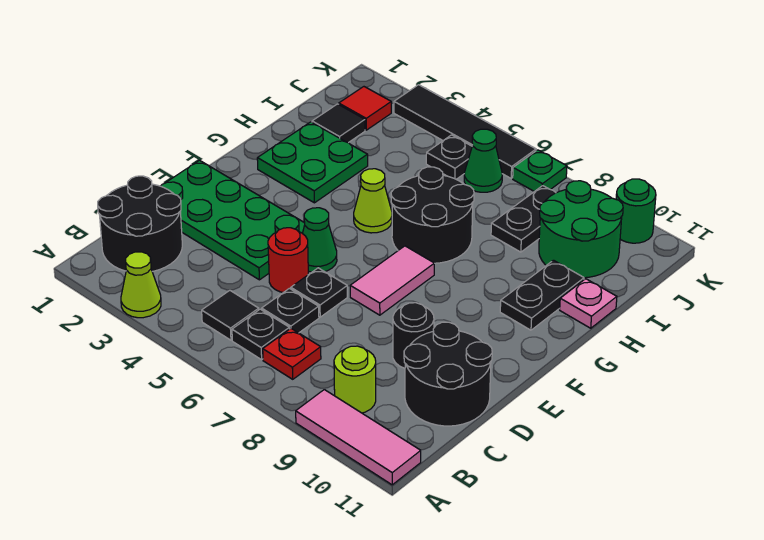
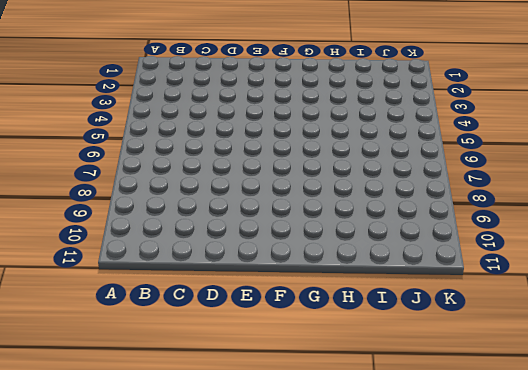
none -> lime cone A3 level 1
none -> pink tile A9:A11 level 1
none -> black round brick B1:C2 level 1

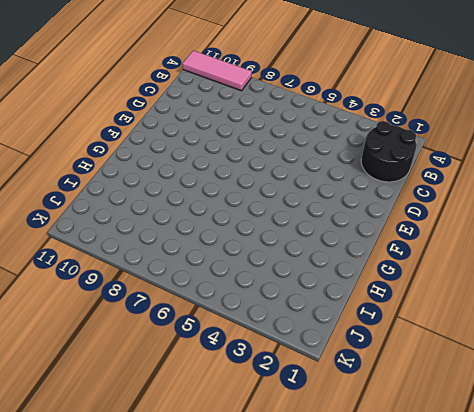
none -> lime cone A3 level 1
none -> black tile B5 level 1
none -> black plate B6 level 1

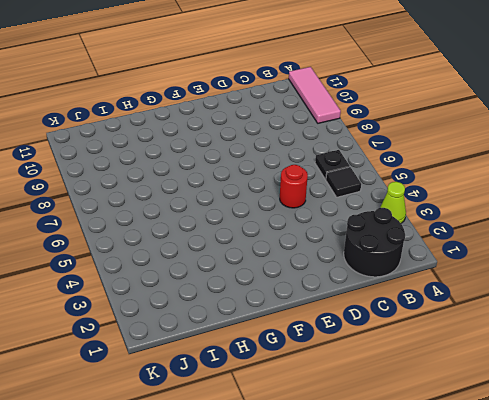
none -> red plate B7 level 1
none -> lime round brick B9 level 1
none -> black plate C6 level 1

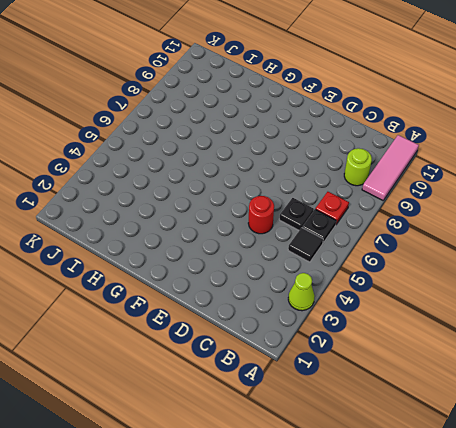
none -> black round brick B1:C2 level 1
none -> black round brick C10:D11 level 1
none -> green plate D1:E4 level 1

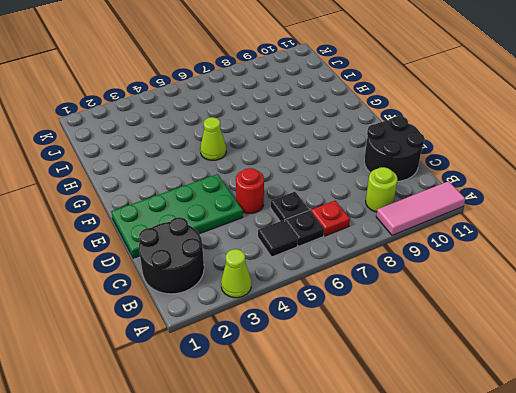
none -> black plate D6 level 1
none -> black round brick D9 level 1
none -> green cone E5 level 1

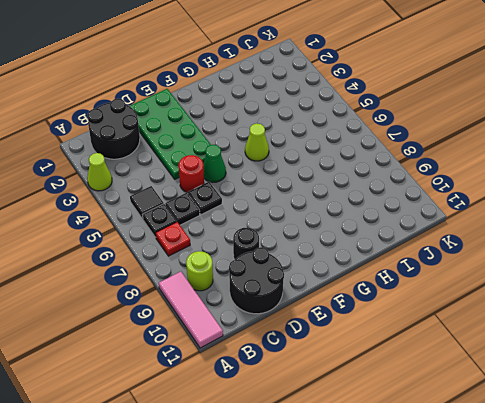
none -> pink tile E7:F7 level 1
none -> green plate G2:H3 level 1
none -> black round brick G6:H7 level 1

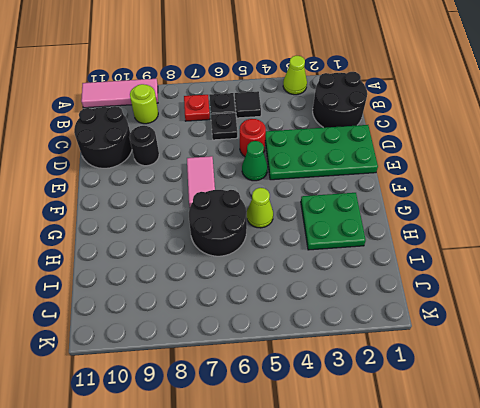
none -> black plate D6 level 1
none -> black plate G10:H10 level 1
none -> pink plate H11 level 1

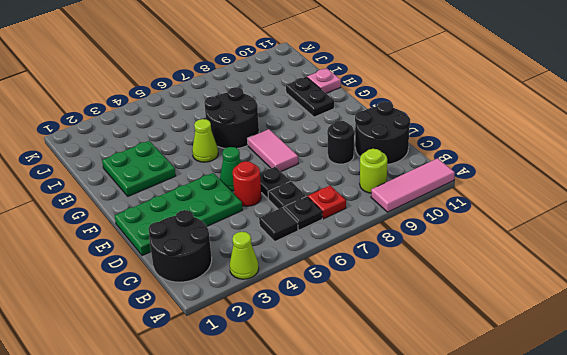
none -> black tile I2 level 1
none -> black plate I8:J8 level 1
none -> green round brick I9:J10 level 1

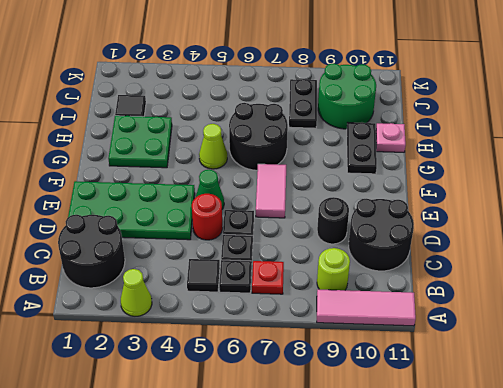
none -> red tile J2 level 1
none -> black plate J5 level 1
none -> green cone J6 level 1

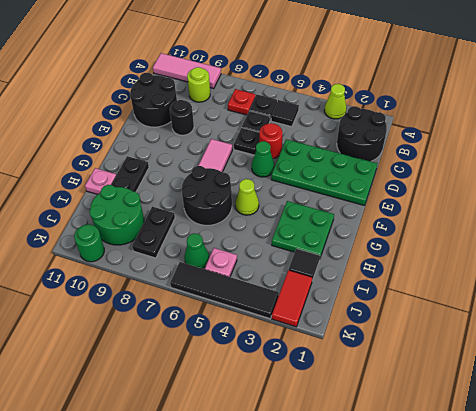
red tile J2:K2 level 1 -> red tile J2 level 1
pink plate J5 level 1 -> black plate J5 level 1
none -> green plate K7 level 1

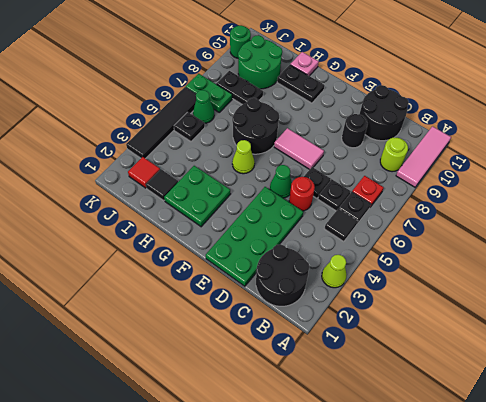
green plate J7:K7 level 1 -> green plate K7 level 1

